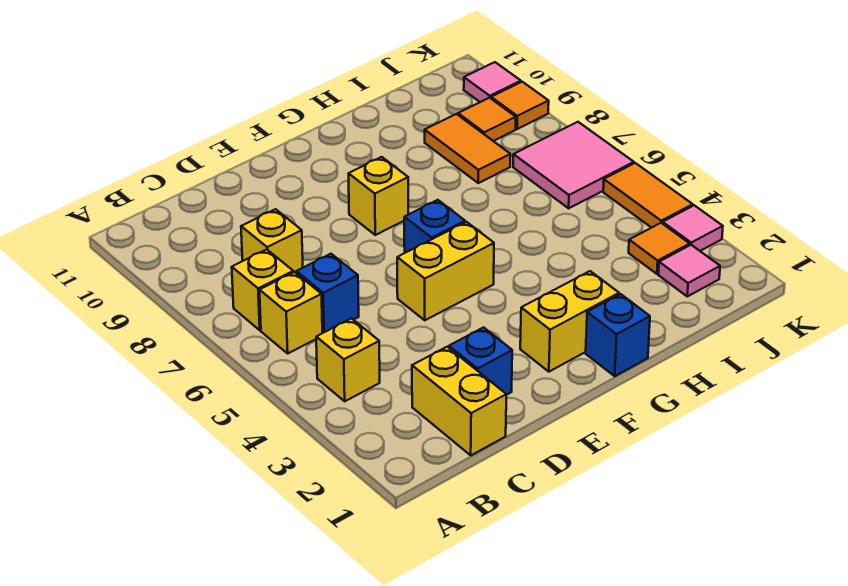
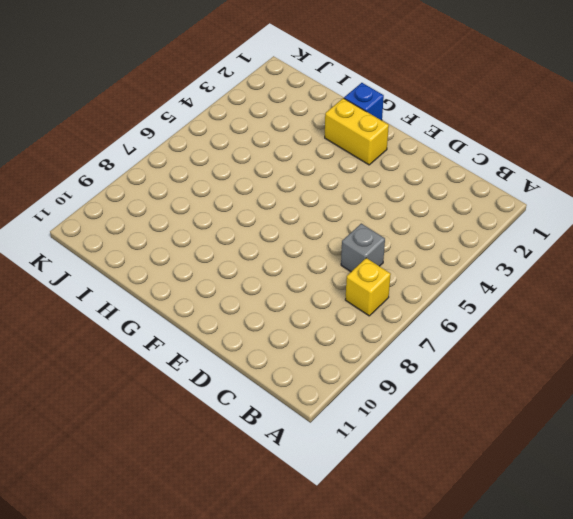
grey brick C6 level 1 -> blue brick C6 level 1
none -> yellow brick B4 level 1
none -> yellow brick B6 level 1
none -> yellow brick C1:C2 level 1

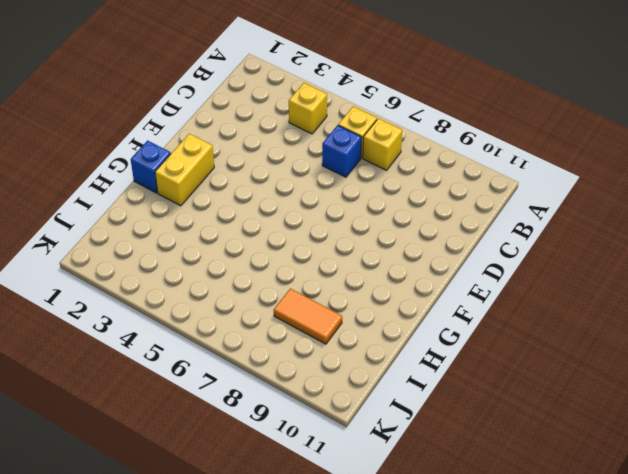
none -> yellow brick C1:C2 level 1
none -> yellow brick C8 level 1
none -> blue brick D2 level 1

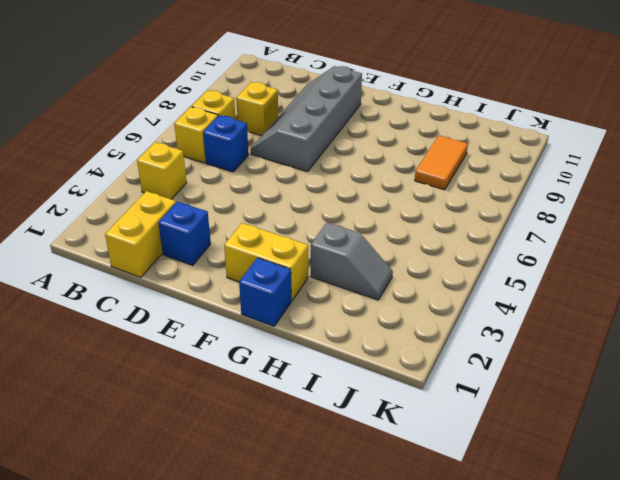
grey slope D7:E10 level 1 top E -> none
grey slope H3:I3 level 1 top H -> none
none -> yellow brick E5:F5 level 1
none -> blue brick F6 level 1
none -> yellow brick F8 level 1

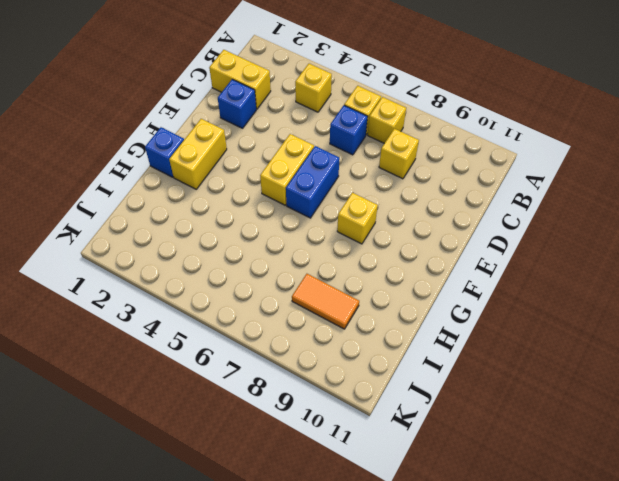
blue brick E6:F6 level 1 -> blue brick F6 level 1
none -> pink tile J2 level 1
none -> orange tile J3 level 1
none -> pink tile J6:K7 level 1

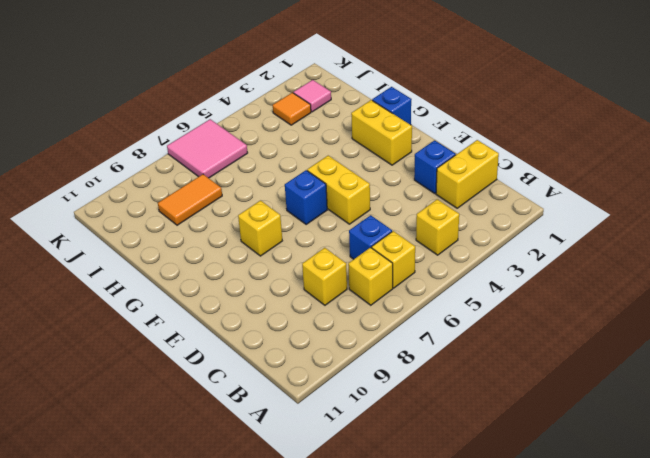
none -> orange tile J9 level 1
none -> pink tile K3 level 1
none -> orange tile K4:K5 level 1

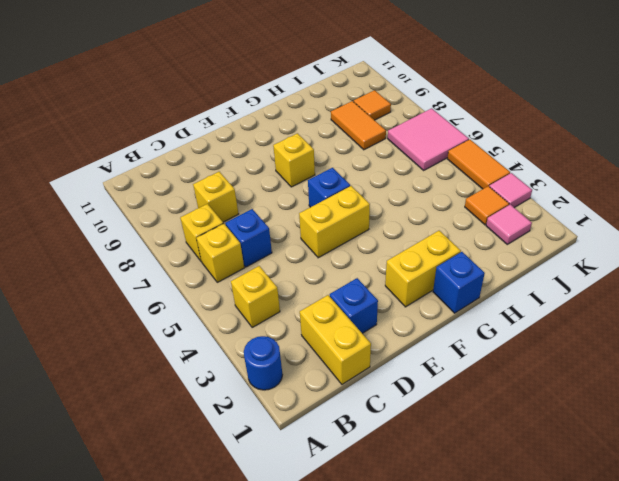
blue round brick A2 level 1 -> none
none -> orange tile K9 level 1
none -> pink tile K10 level 1

